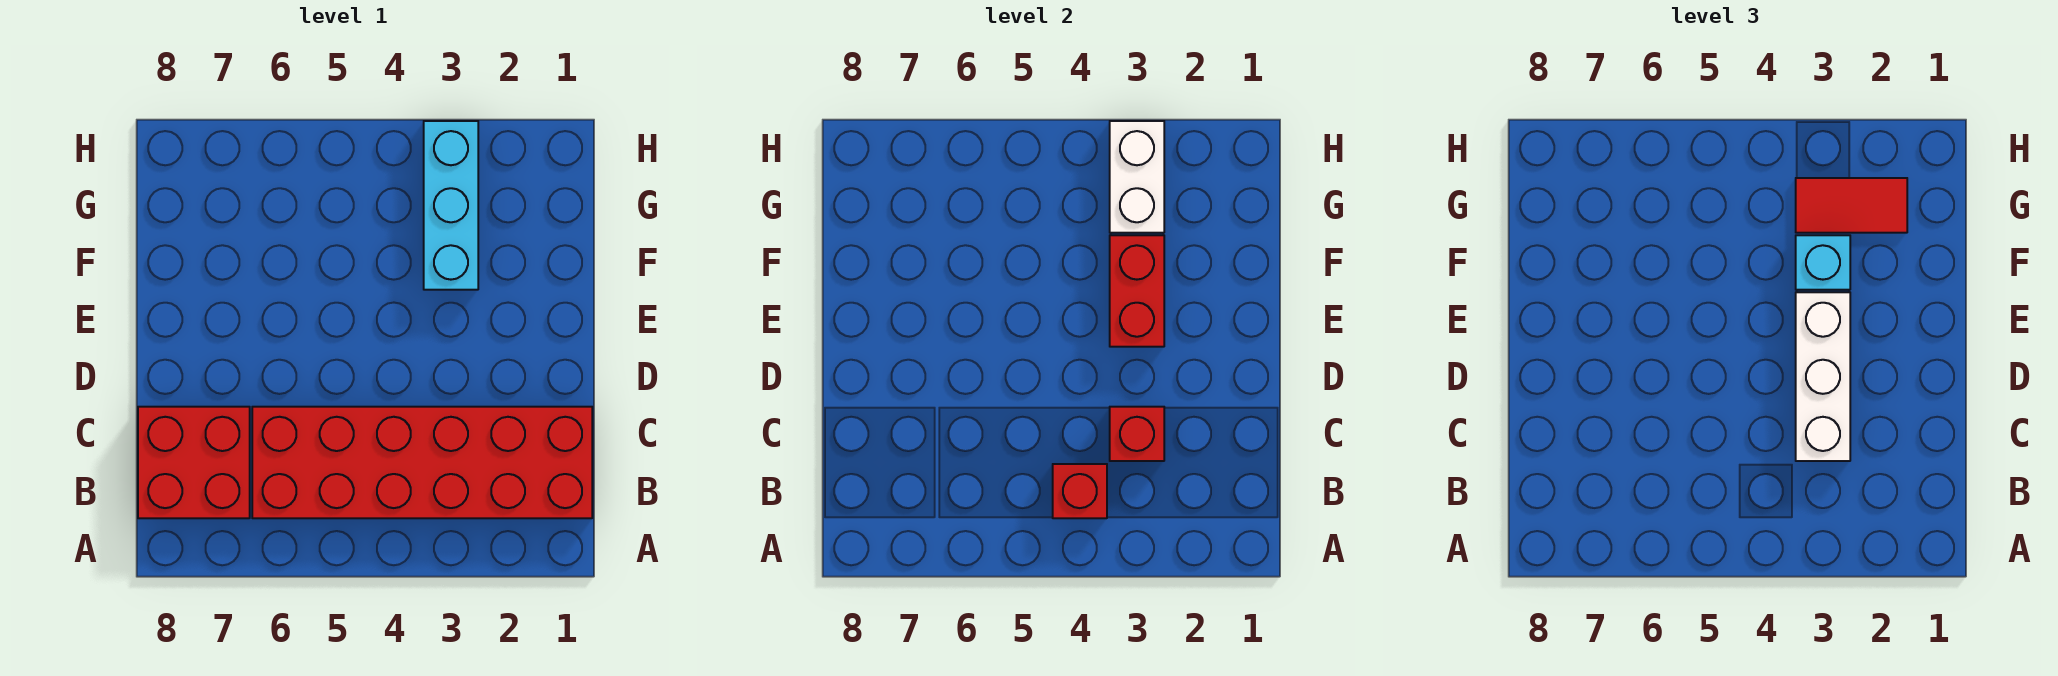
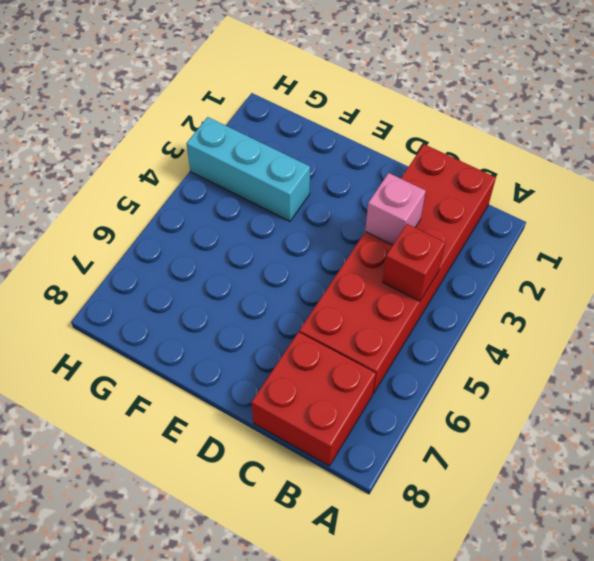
pink brick C3 level 2 -> red brick C3 level 2
none -> red brick E3:F3 level 2
none -> white brick G3:H3 level 2

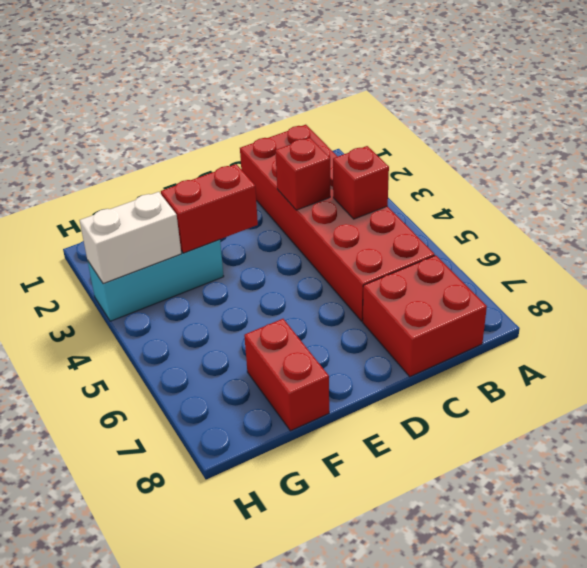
red brick F7:F8 level 1 -> none
none -> white brick C3:E3 level 3
none -> cyan brick F3 level 3

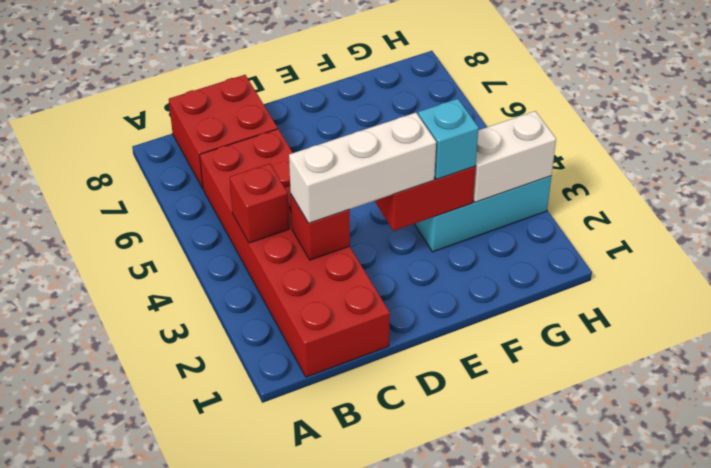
none -> red tile G2:G3 level 3

